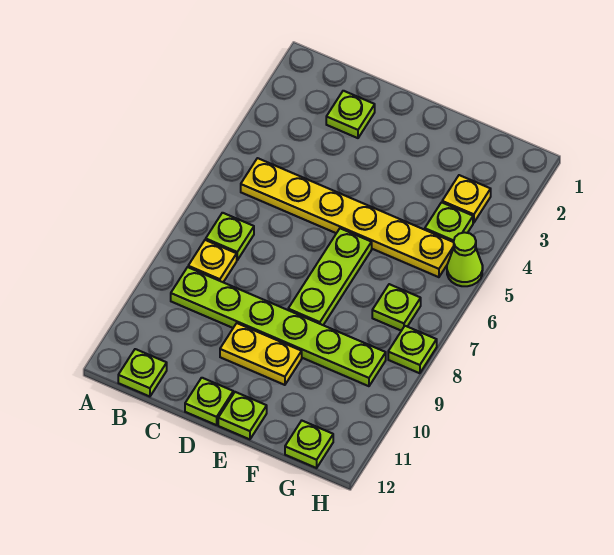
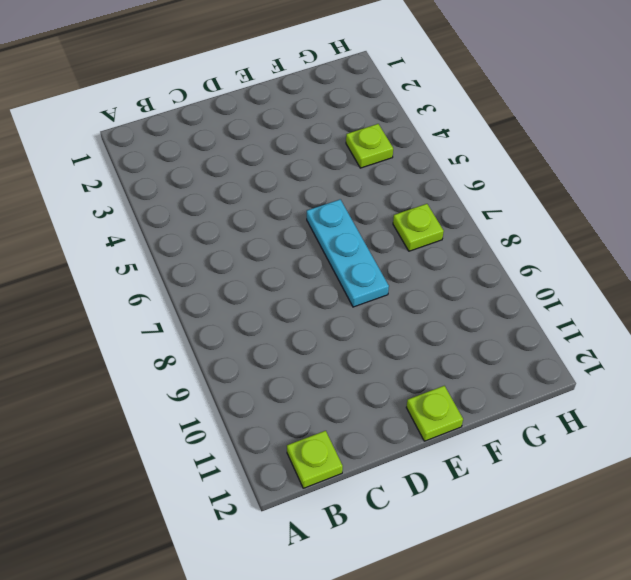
cyan plate E6:E8 level 1 -> lime plate E6:E8 level 1
none -> yellow plate B5:G5 level 1
none -> lime plate B7 level 1
none -> yellow plate B8 level 1

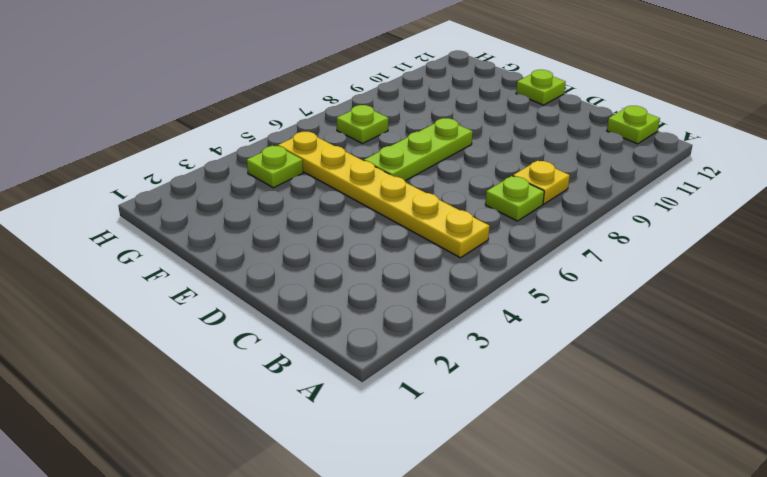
none -> lime plate B9:G9 level 1
none -> lime plate C2 level 1
none -> yellow plate D10:E10 level 1

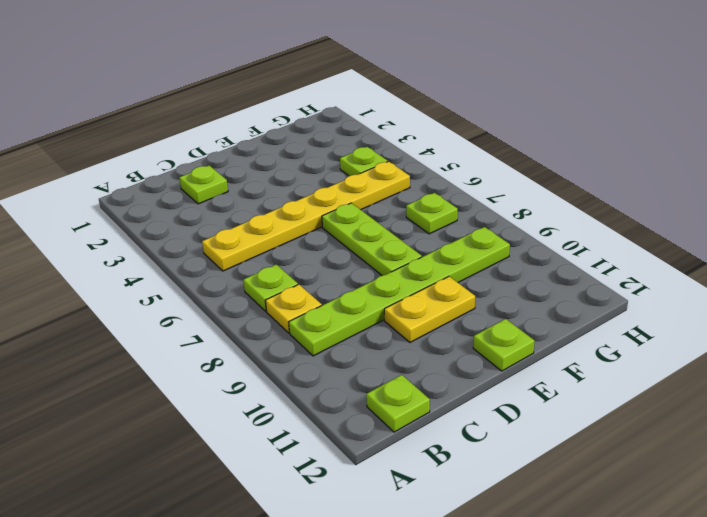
none -> lime plate D12 level 1
none -> yellow plate G3 level 1
none -> lime plate G12 level 1

